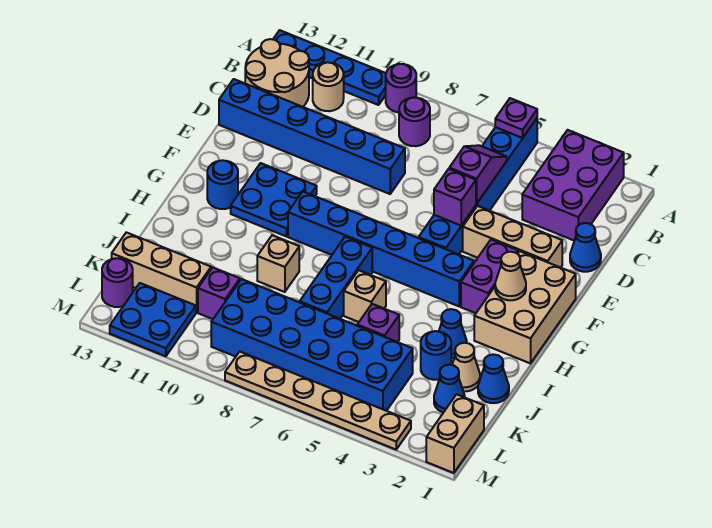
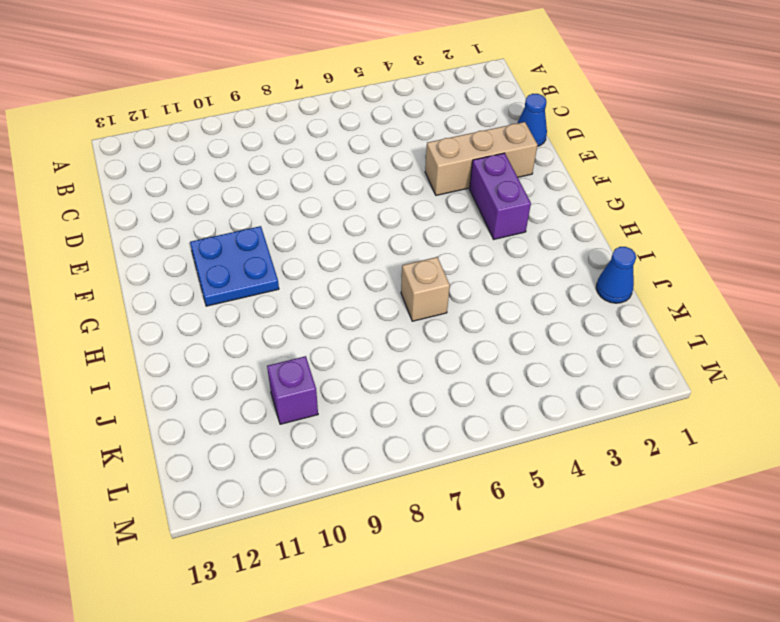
none -> purple brick A2:C3 level 1
none -> blue brick A5:F5 level 1
none -> purple round brick A9 level 1
none -> blue plate A10:A13 level 1

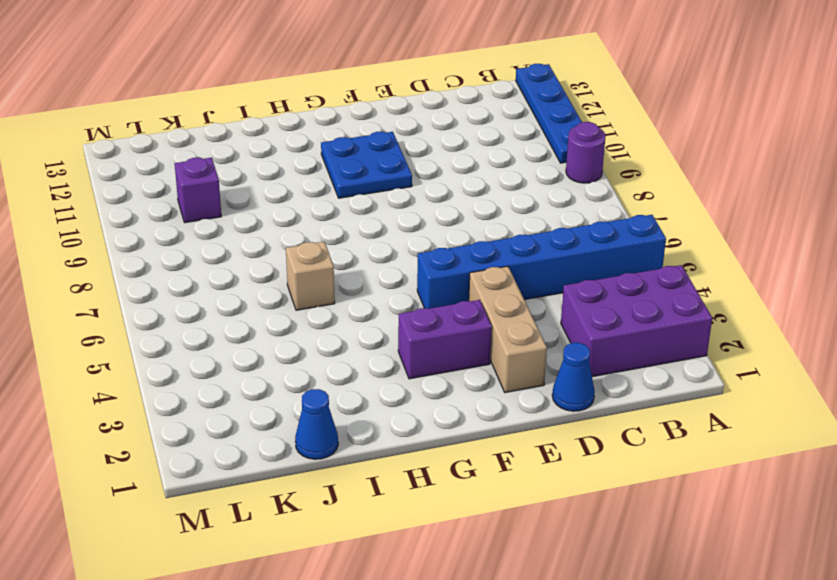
none -> purple round brick B8 level 1
none -> tan round brick B11 level 1
none -> tan round brick B12:C13 level 1
none -> blue brick D8:D13 level 1

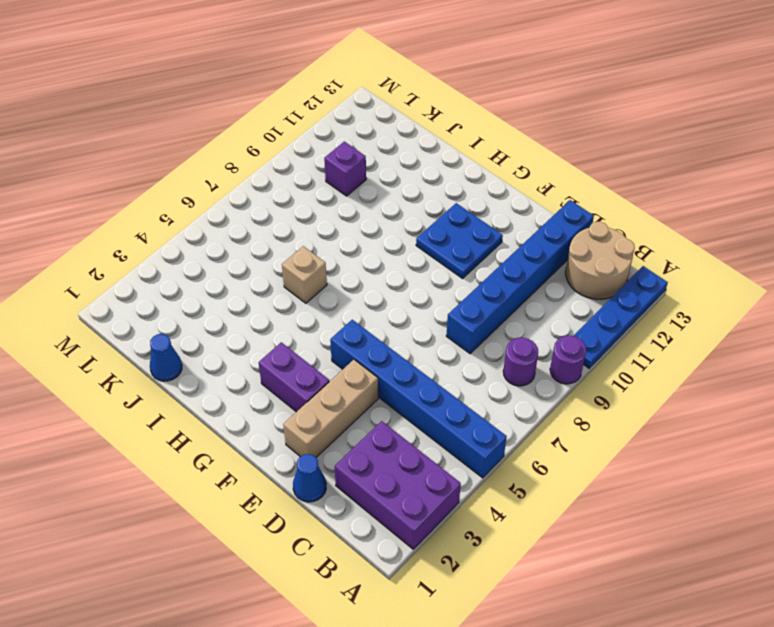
none -> tan round brick B11 level 1
none -> tan brick F1:H2 level 1
none -> blue brick G4:G9 level 1
none -> blue round brick G12 level 1

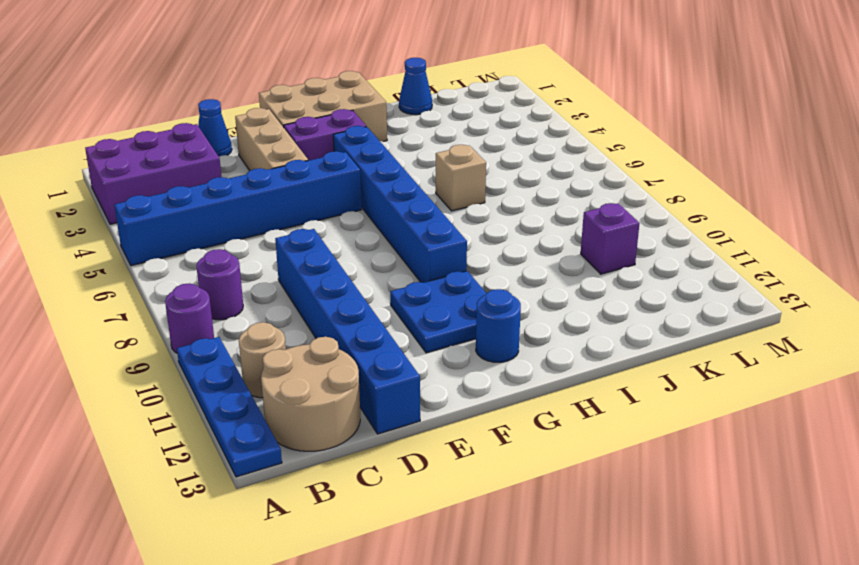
none -> blue brick H7:J7 level 1
none -> blue cone I3 level 1
none -> tan brick I9 level 1
none -> tan cone J2 level 1

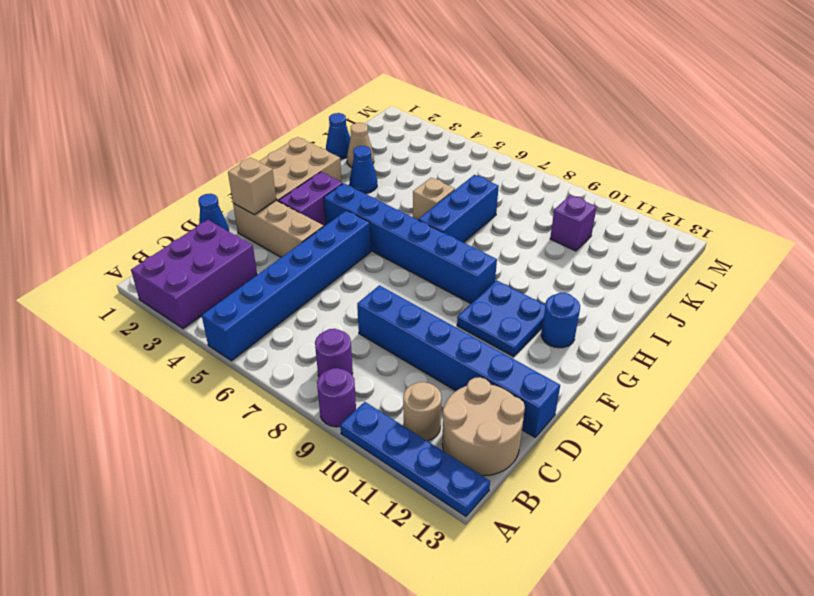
tan brick E2 level 2 -> tan brick I9 level 1
none -> blue round brick J3 level 1
none -> purple brick J5 level 1
none -> blue cone K2 level 1
none -> blue brick K4:L9 level 1

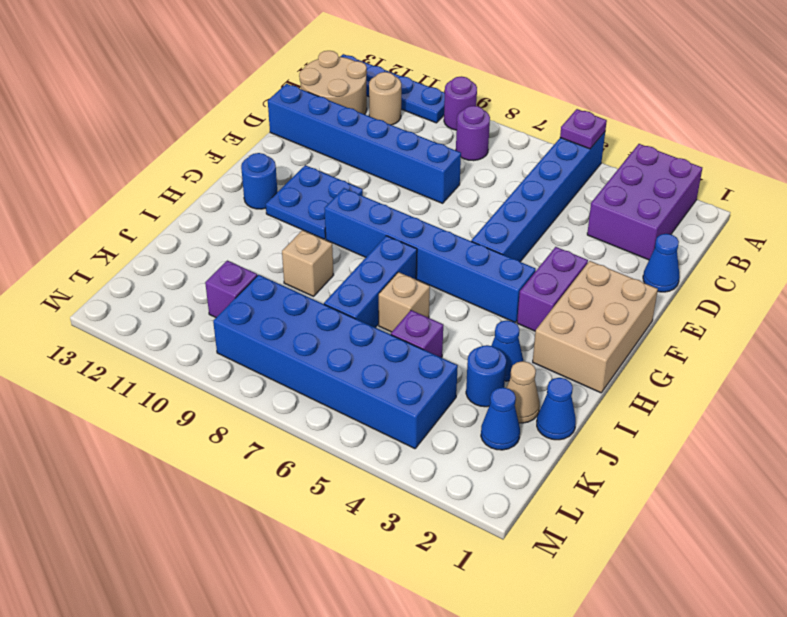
none -> tan brick E2:E4 level 1
none -> tan brick K11:K13 level 1
none -> tan brick L1:M1 level 1
none -> blue plate L11:M12 level 1

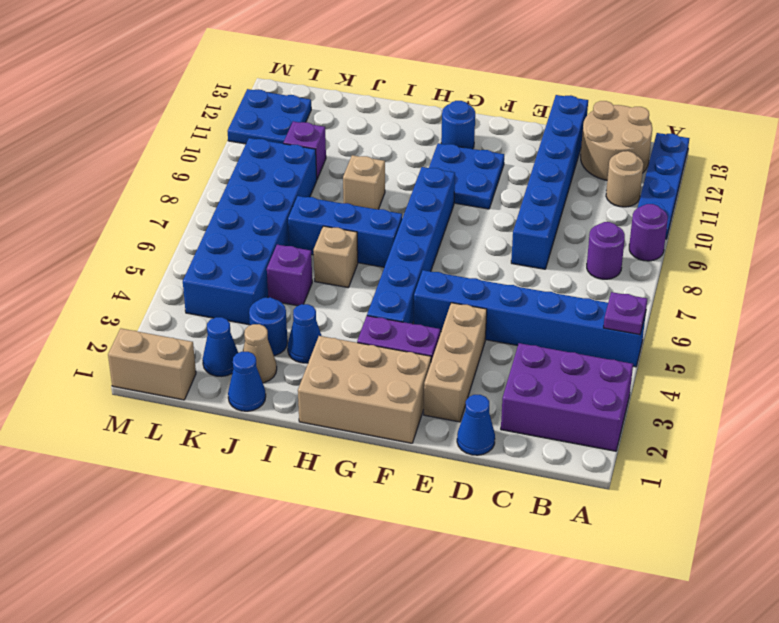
none -> tan brick K11:K13 level 1
none -> purple round brick L13 level 1
none -> tan plate M3:M8 level 1
none -> purple slope C5:D5 level 2 top D

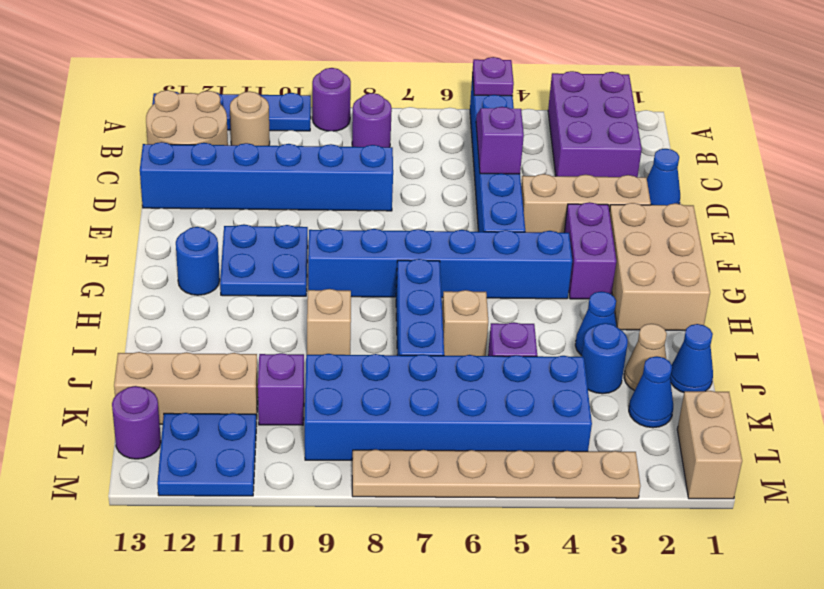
none -> purple brick E5 level 2
none -> tan cone G2 level 2

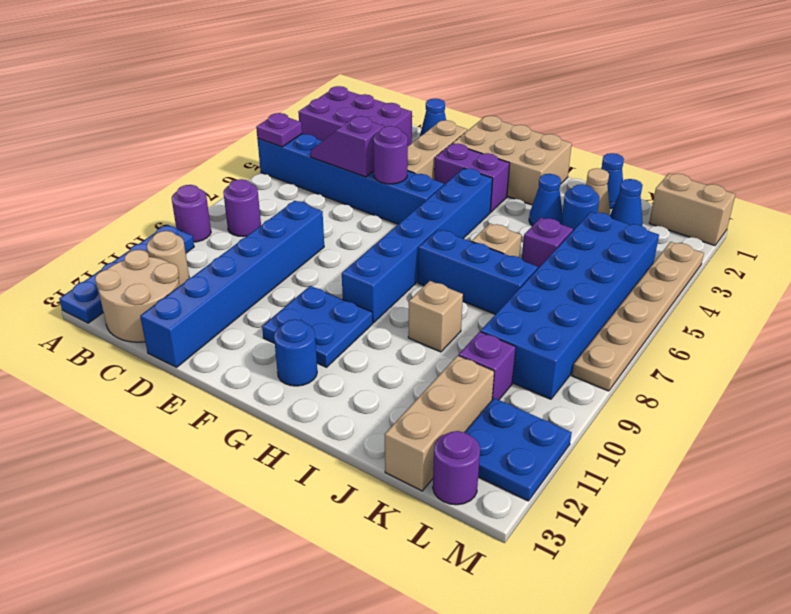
purple round brick E5 level 2 -> purple brick E5 level 2
none -> tan cone G2 level 2

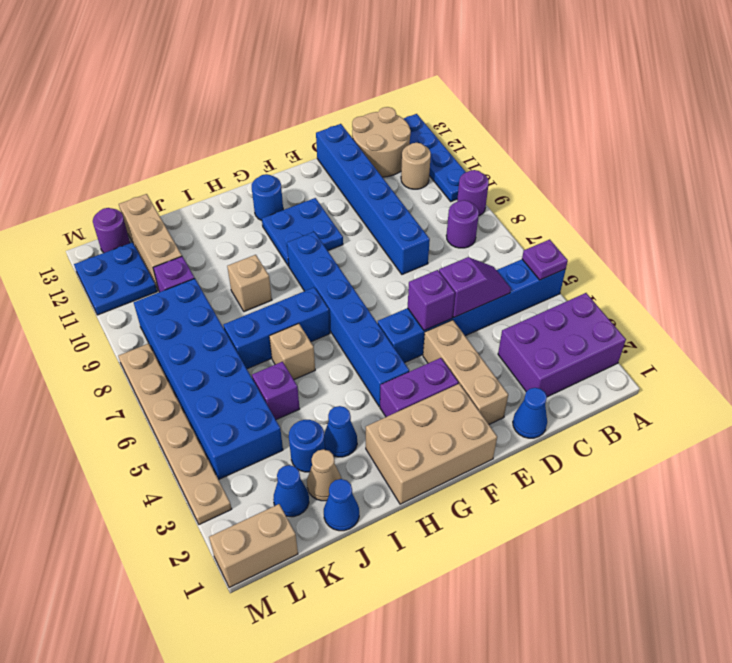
none -> tan cone G2 level 2

